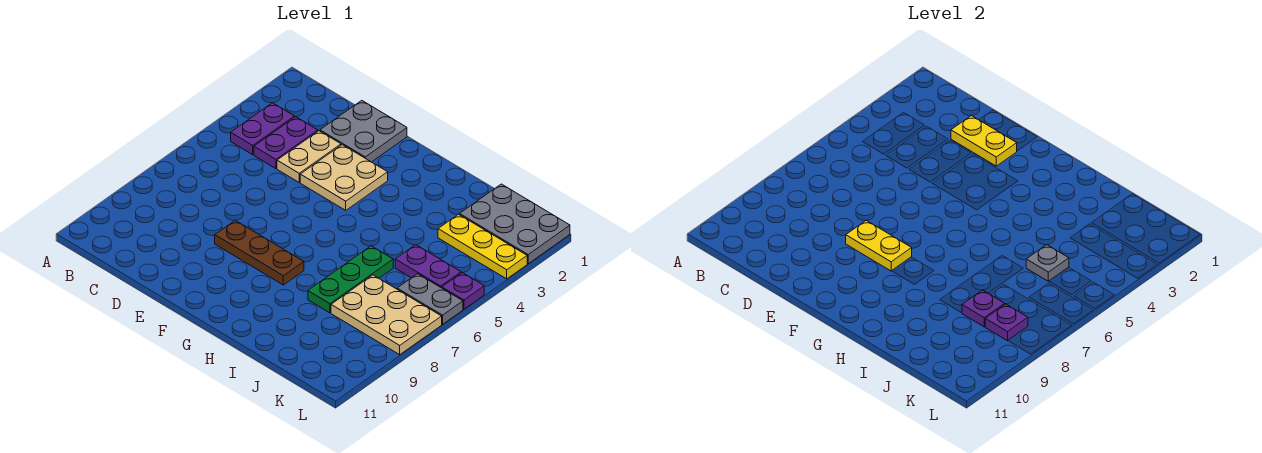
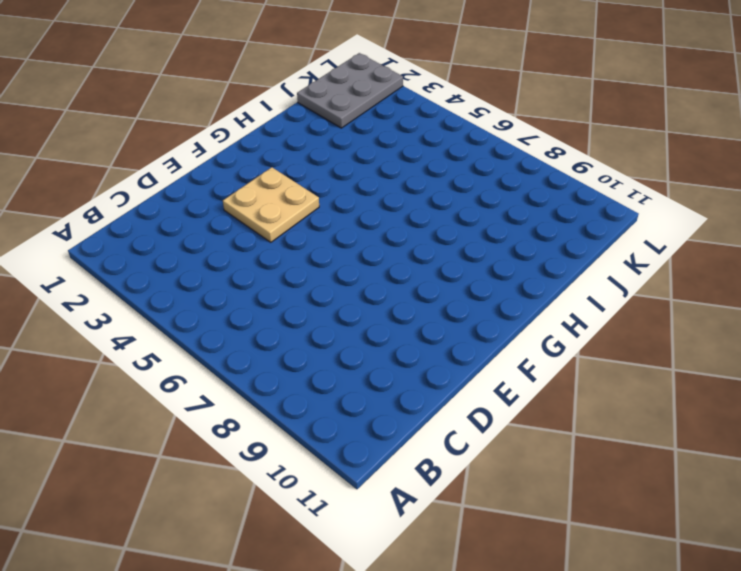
none -> purple plate B3:B4 level 1
none -> purple plate C3:C4 level 1
none -> grey plate D1:E2 level 1

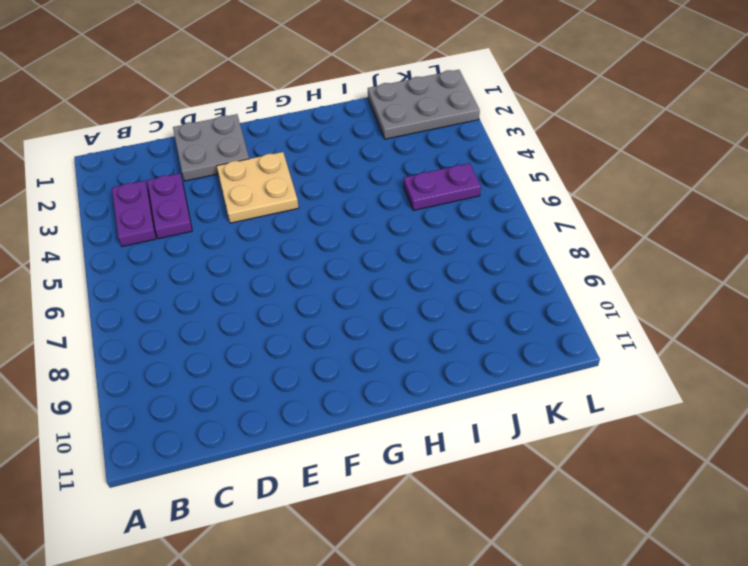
none -> tan plate D3:D4 level 1
none -> brown plate E8:G8 level 1
none -> green plate I6:I8 level 1

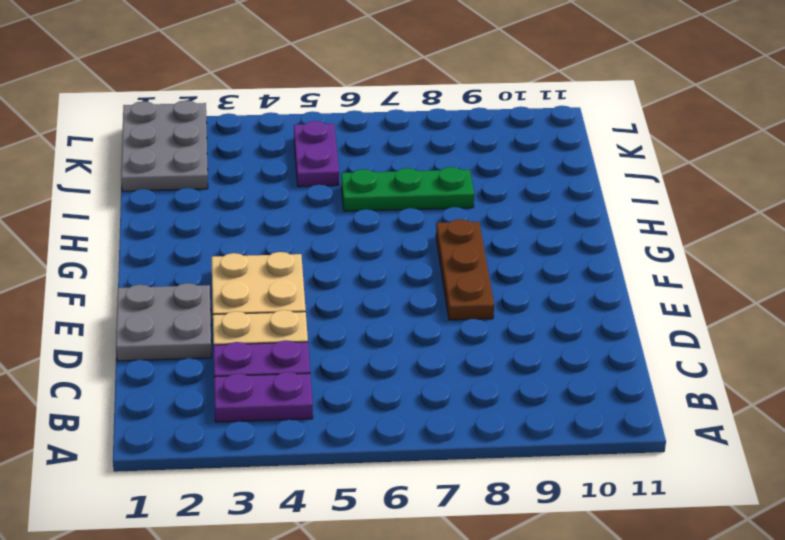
none -> yellow plate J3:L3 level 1
none -> tan plate J7:L8 level 1
none -> grey plate K6:L6 level 1

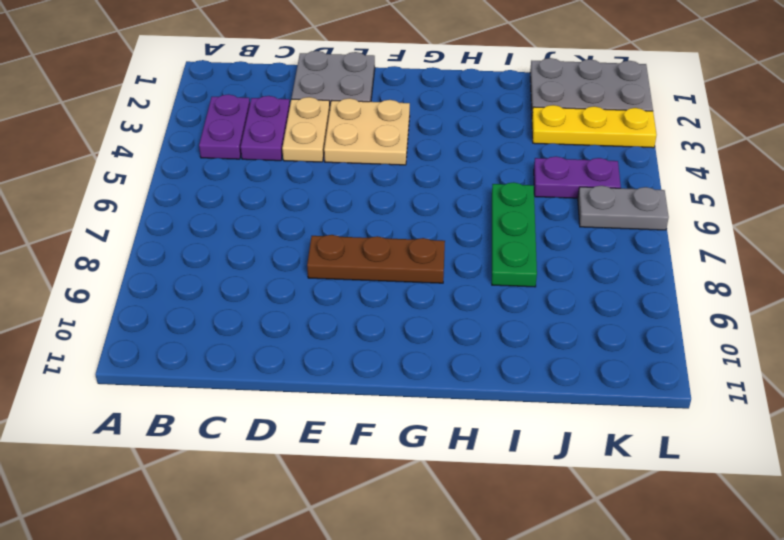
none -> tan plate J7:L8 level 1
none -> purple plate L5 level 1
none -> yellow plate D2:E2 level 2

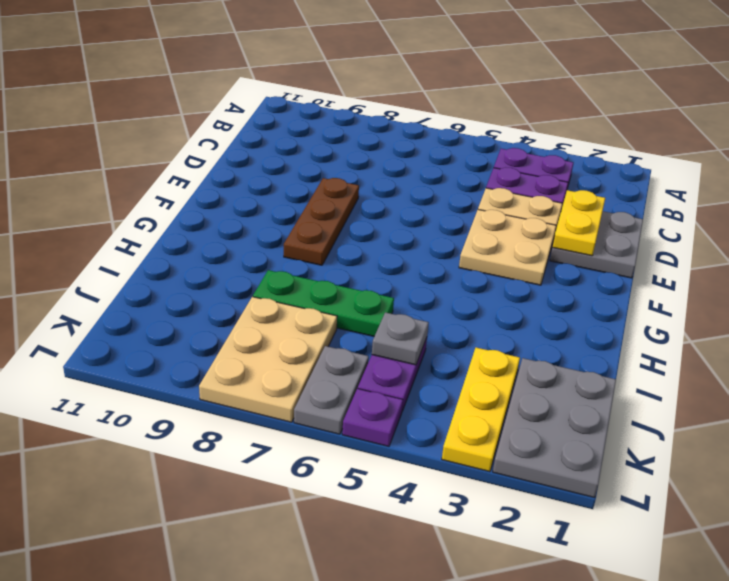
none -> yellow plate E8:F8 level 2
none -> purple plate J8 level 2
none -> purple plate K8 level 2

